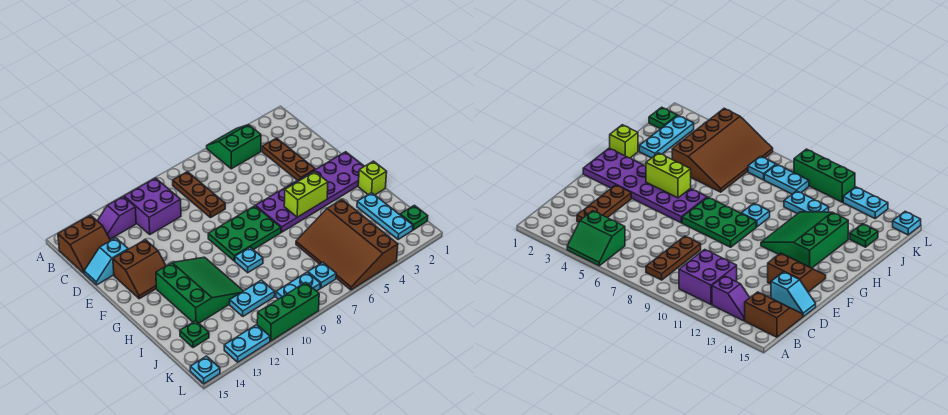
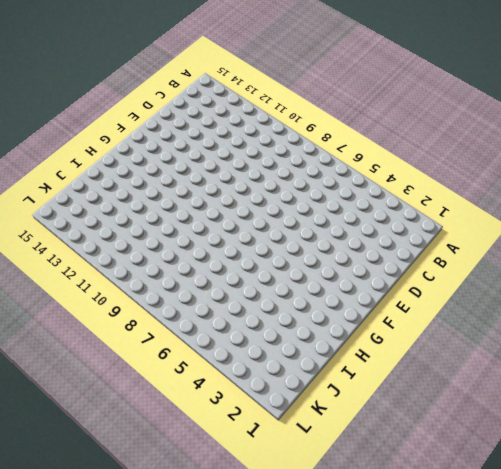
none -> green slope A4:B5 level 1 top B
none -> brown plate B8:D8 level 1
none -> purple brick B10:C11 level 1

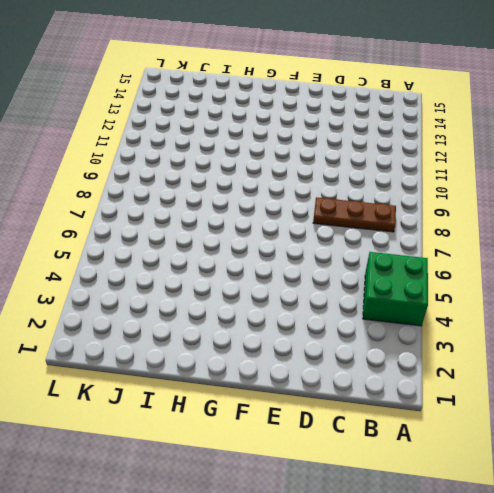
green brick A4:B5 level 1 -> green slope A4:B5 level 1 top B
none -> purple brick B10:C11 level 1
none -> purple slope B12:B13 level 1 top 12
none -> brown slope B14:C15 level 1 top B

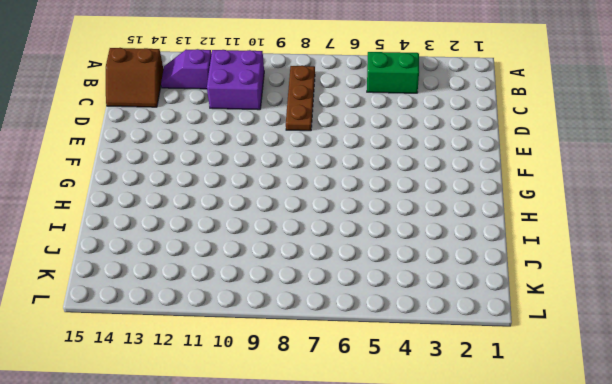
none -> brown plate C3:E3 level 1
none -> cyan slope D14:D15 level 1 top 14
none -> brown slope E13:F14 level 1 top E

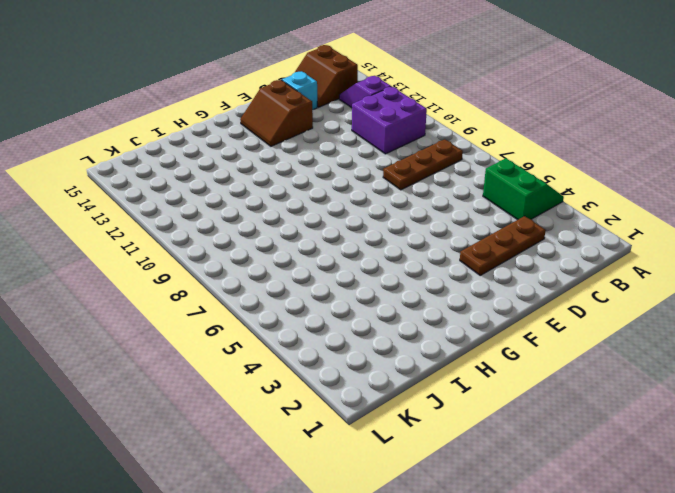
none -> purple plate F1:G6 level 1
none -> green plate F7:G9 level 1
none -> green slope G11:I13 level 1 top 13

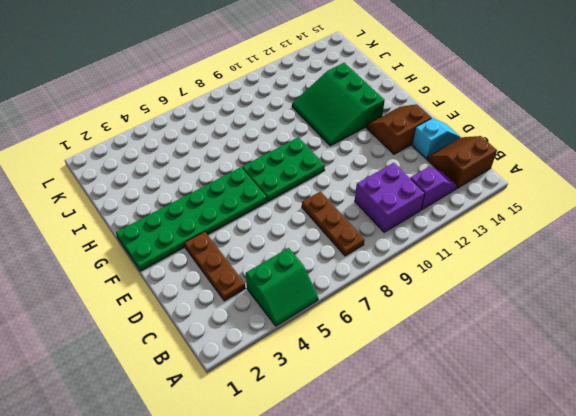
green plate F1:G6 level 1 -> purple plate F1:G6 level 1
none -> lime brick H1 level 1
none -> cyan plate H9 level 1
none -> cyan plate I2:K2 level 1

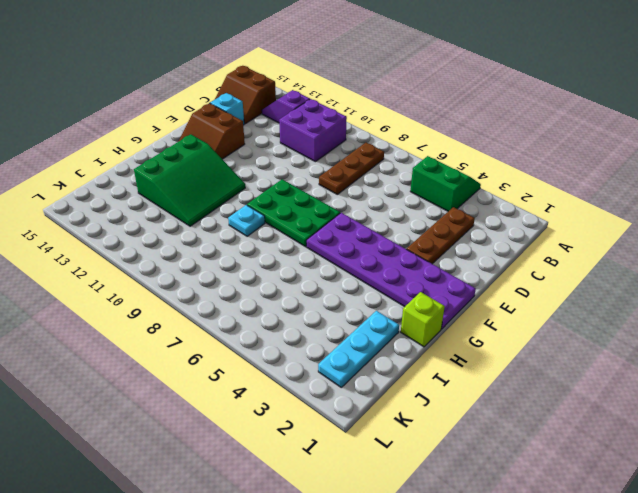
none -> brown slope I4:L6 level 1 top 4
none -> cyan plate J10:J11 level 1
none -> green plate J14 level 1

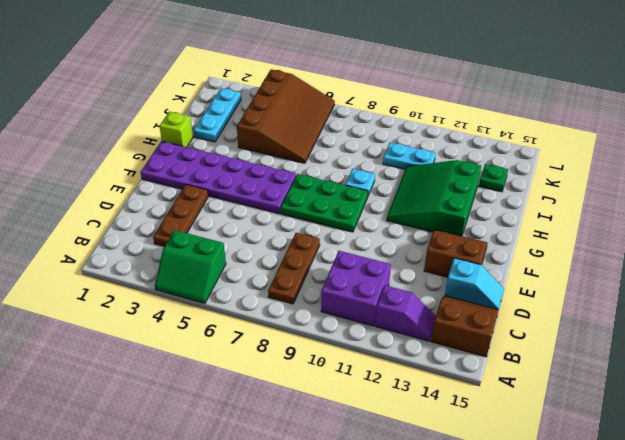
none -> green plate K1 level 1
none -> cyan plate K7 level 1
none -> cyan plate K8:K9 level 1

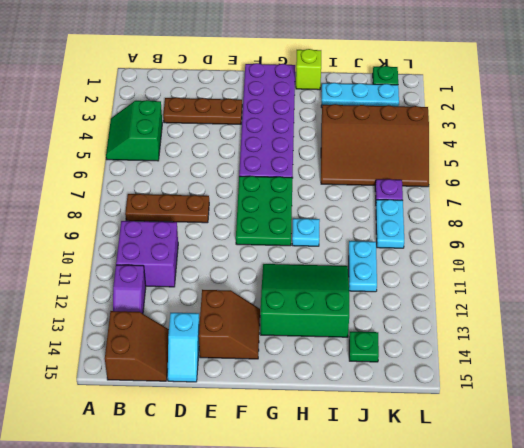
purple plate K7 level 1 -> cyan plate K7 level 1
none -> green brick L9:L11 level 1
none -> cyan plate L12:L13 level 1
none -> cyan plate L15 level 1

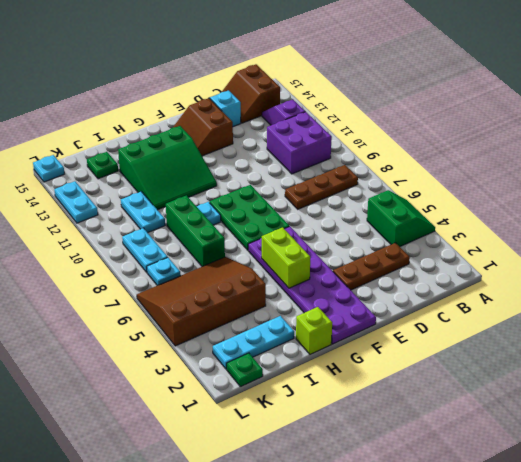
green brick I7:I9 level 1 -> green brick L9:L11 level 1

